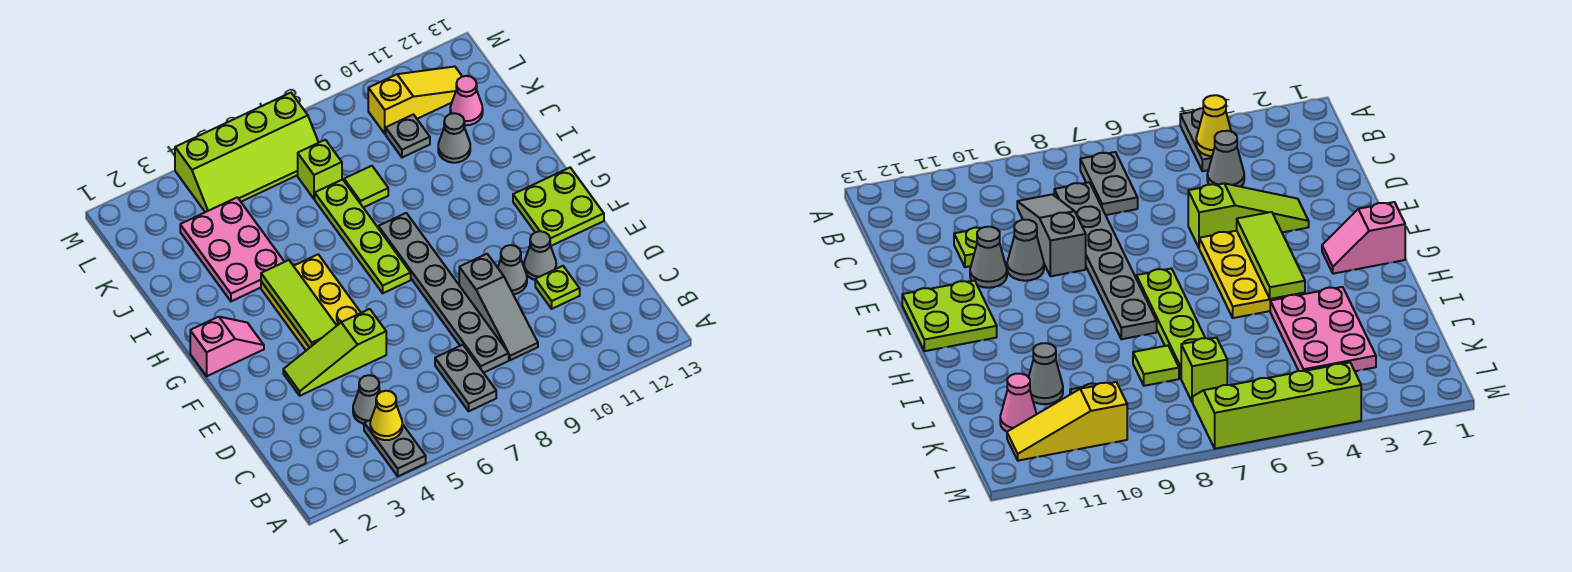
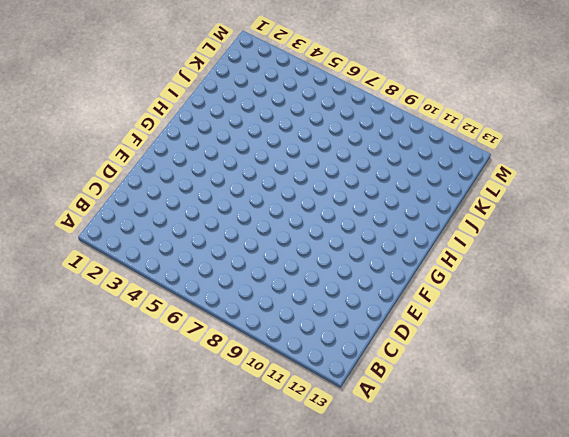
none -> grey plate A4:B4 level 1
none -> grey plate B7:C7 level 1
none -> grey cone C4 level 1

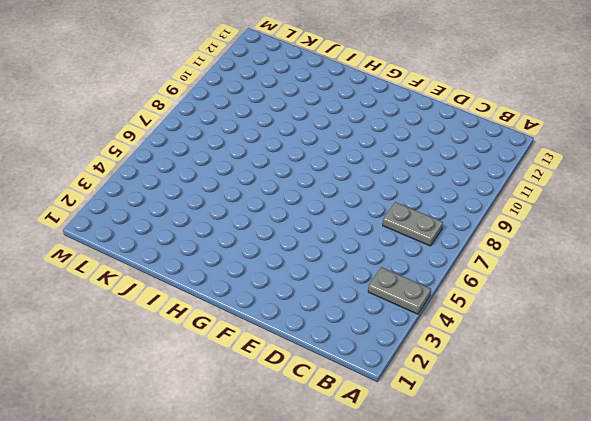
none -> grey cone C4 level 1
none -> grey plate C8:H8 level 1
none -> grey slope C9:E9 level 1 top E

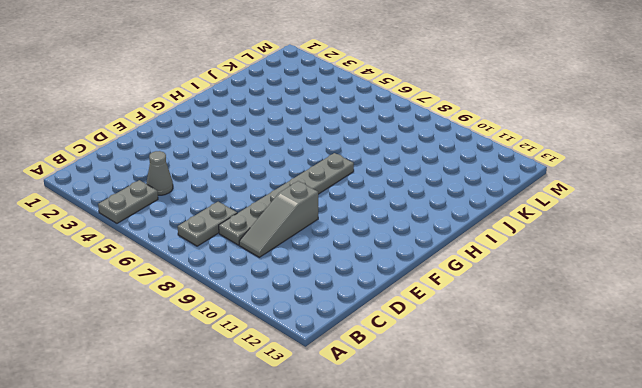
none -> lime plate D11 level 1
none -> lime slope E3:E5 level 1 top 5
none -> grey cone E10 level 1

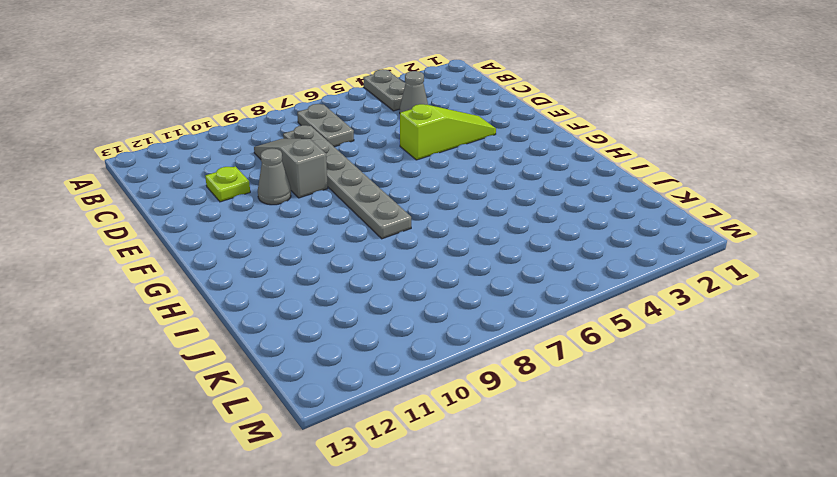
none -> grey cone E11 level 1
none -> yellow plate F4:H5 level 1
none -> lime plate F12:G13 level 1

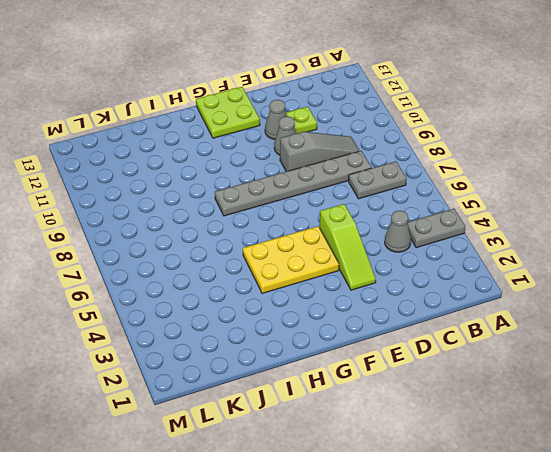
none -> pink slope G1:G2 level 1 top 1
none -> lime plate G7:J7 level 1
none -> pink plate I3:K4 level 1

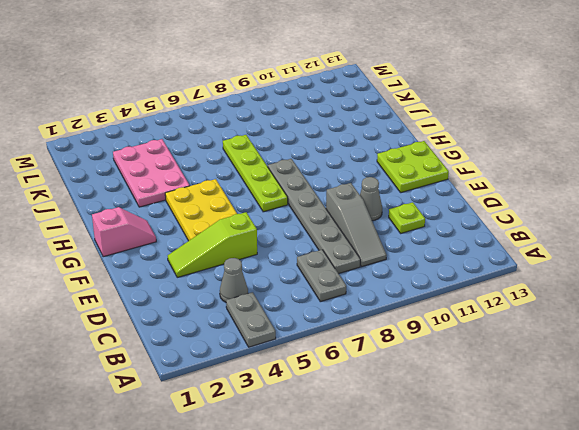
none -> grey cone E11 level 1
none -> lime tile J8 level 1
none -> grey cone J11 level 1

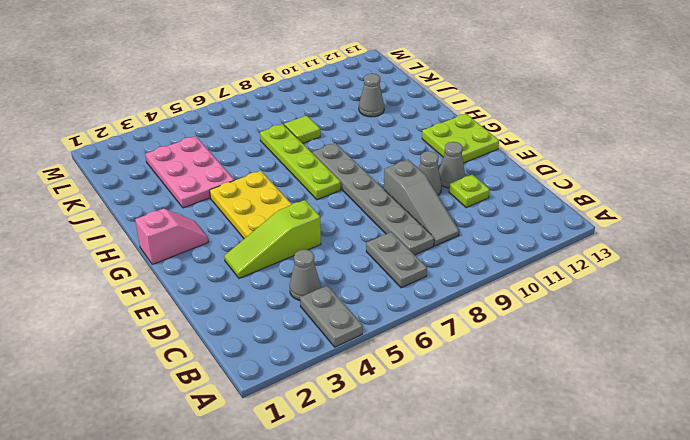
none -> lime brick K7 level 1
none -> grey plate K10 level 1
none -> pink cone K12 level 1

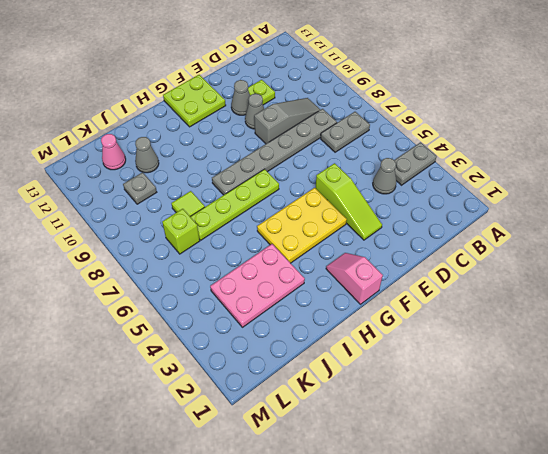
none -> lime slope L4:M7 level 1 top M
none -> yellow slope L10:L12 level 1 top 10
none -> yellow cone B4 level 2

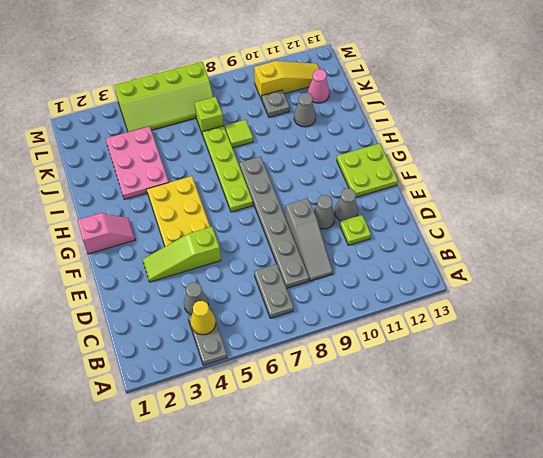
none -> lime tile F4:H4 level 2

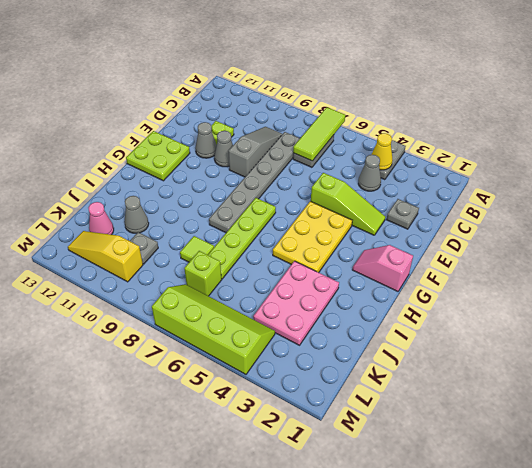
lime tile A7:C7 level 2 -> lime tile F4:H4 level 2
grey plate D2 level 1 -> none

